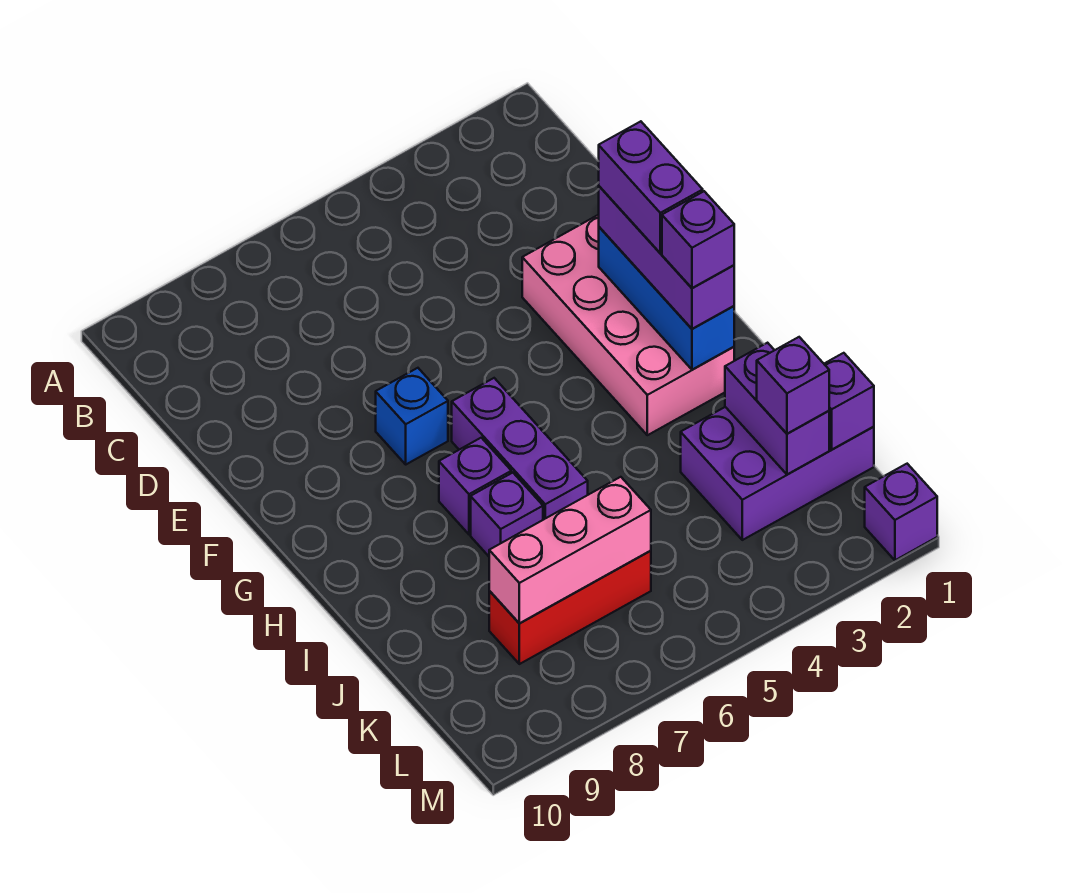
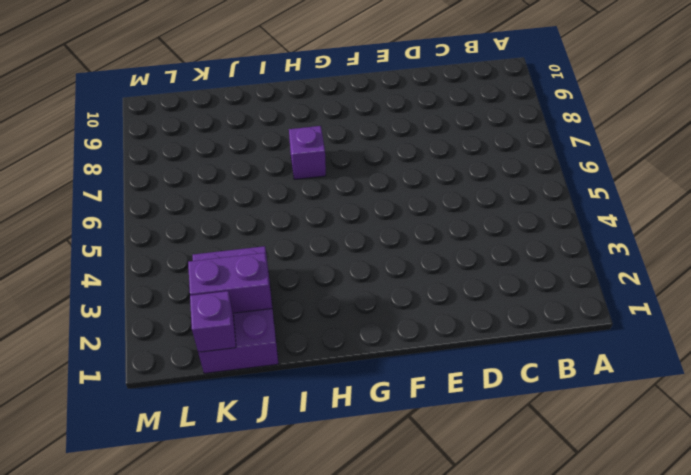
none -> pink brick E2:H3 level 1
none -> blue brick F7 level 1
none -> purple brick G6:I6 level 1

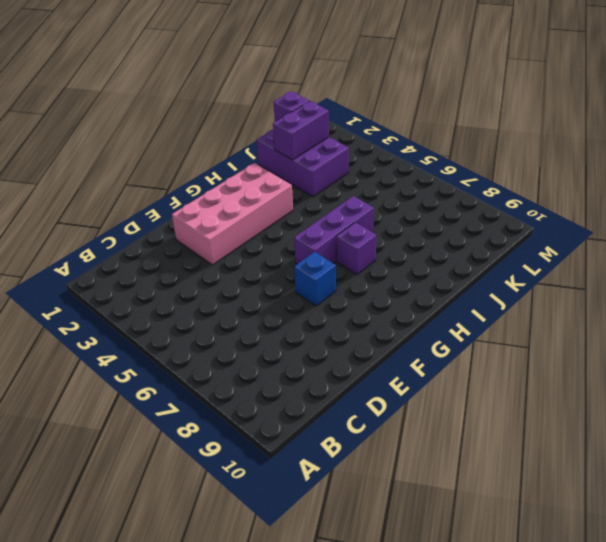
none -> purple brick I7 level 1
none -> red brick K6:K8 level 1
none -> purple brick M1 level 1

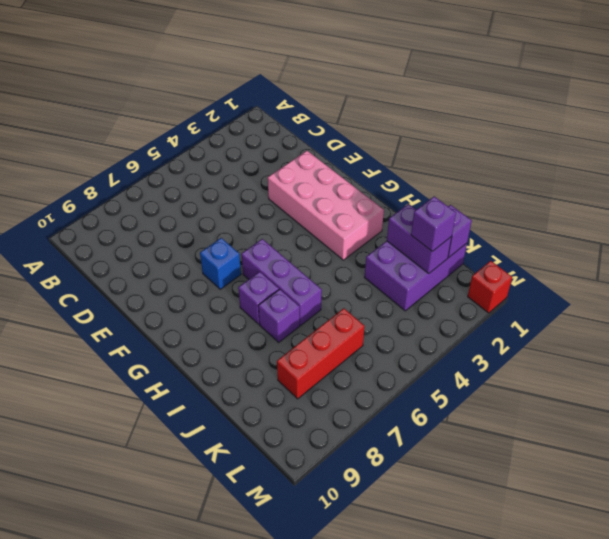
red brick M1 level 1 -> purple brick M1 level 1
none -> blue brick F2:H2 level 2
none -> pink brick K6:K8 level 2
none -> purple brick F2:H2 level 3

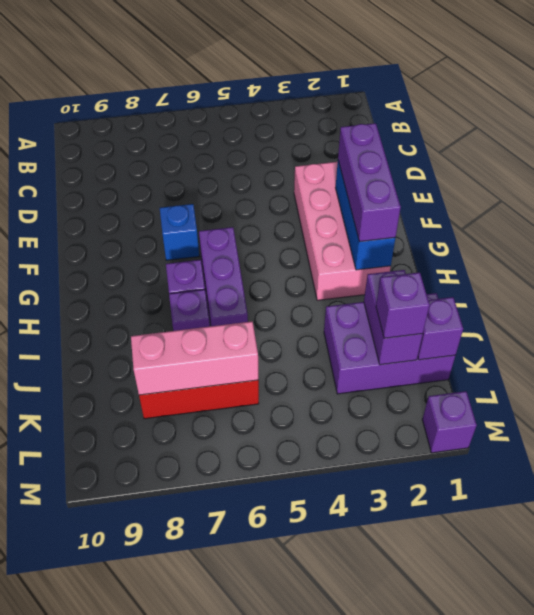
none -> purple brick F2:G2 level 4
none -> purple brick H2 level 4

